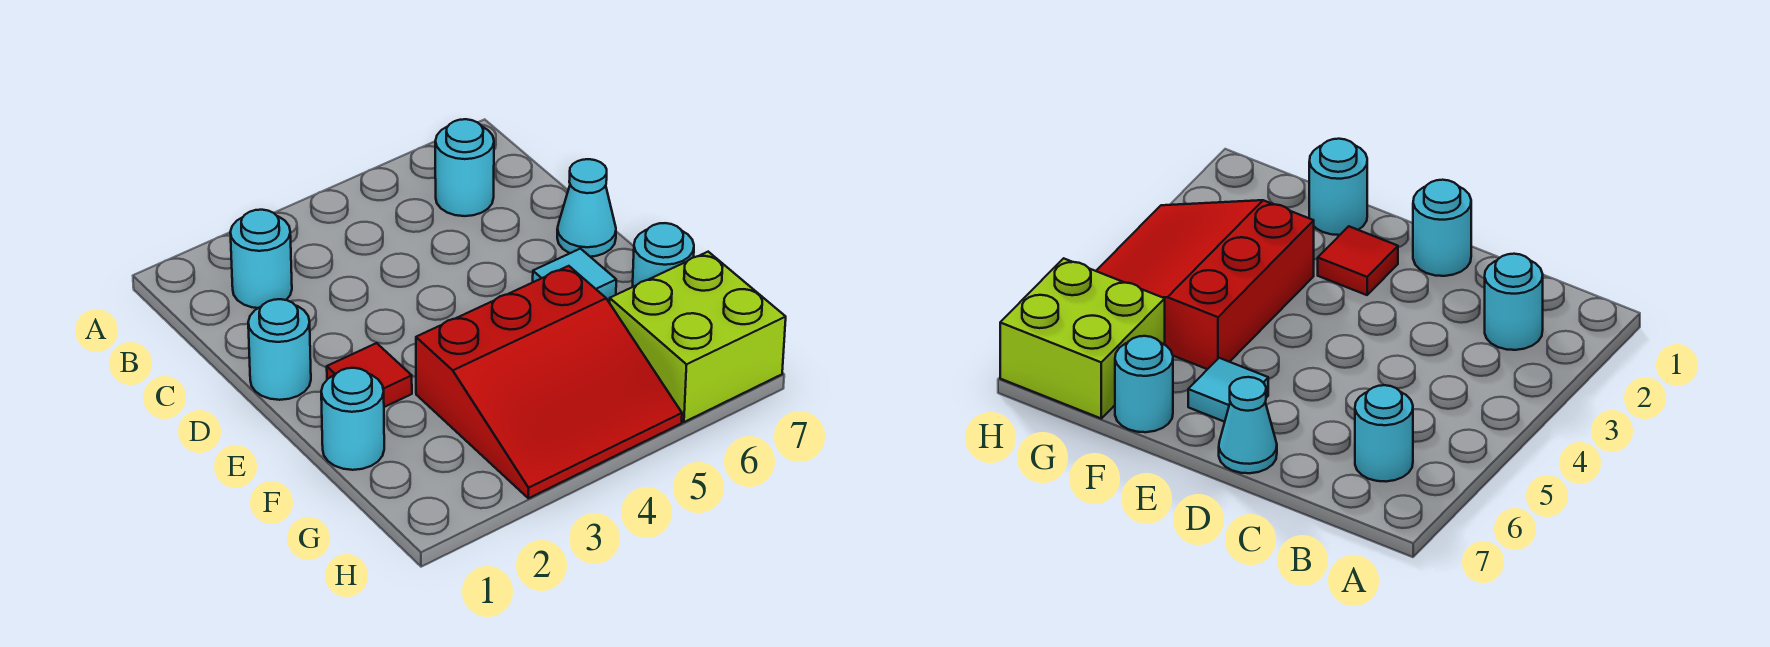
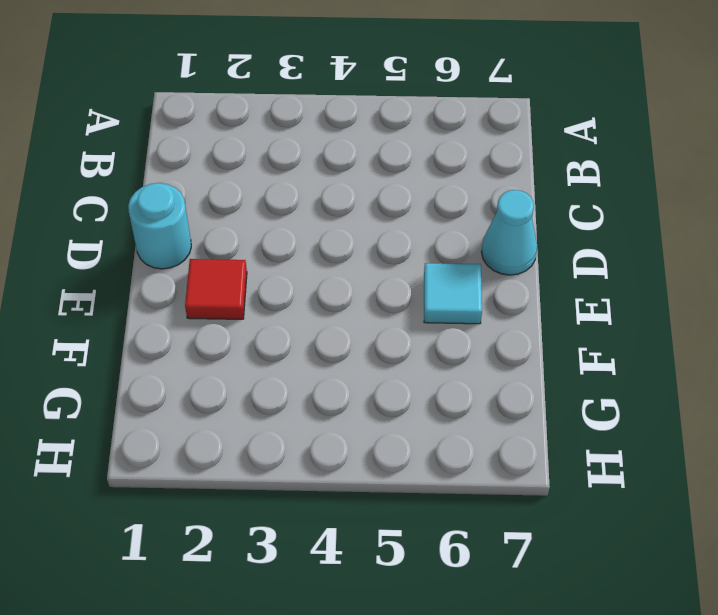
none -> cyan round brick B2 level 1
none -> cyan round brick B6 level 1

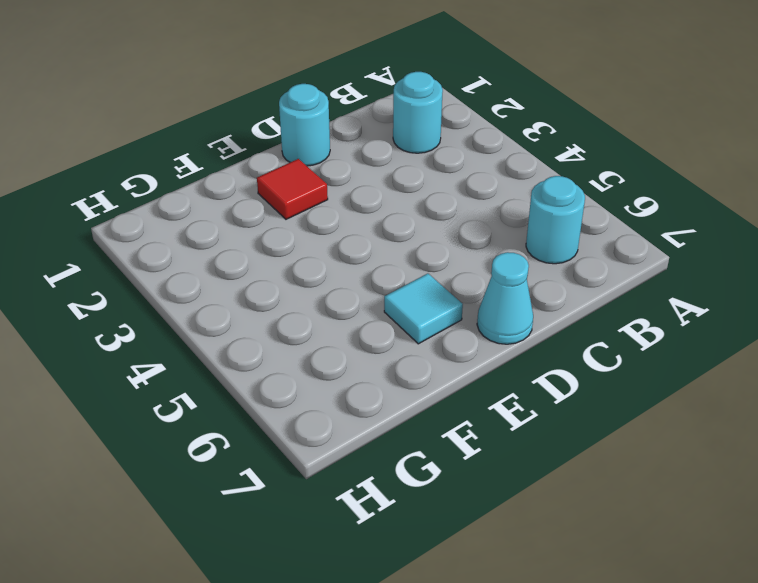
none -> cyan round brick F1 level 1
none -> red slope F3:H5 level 1 top F

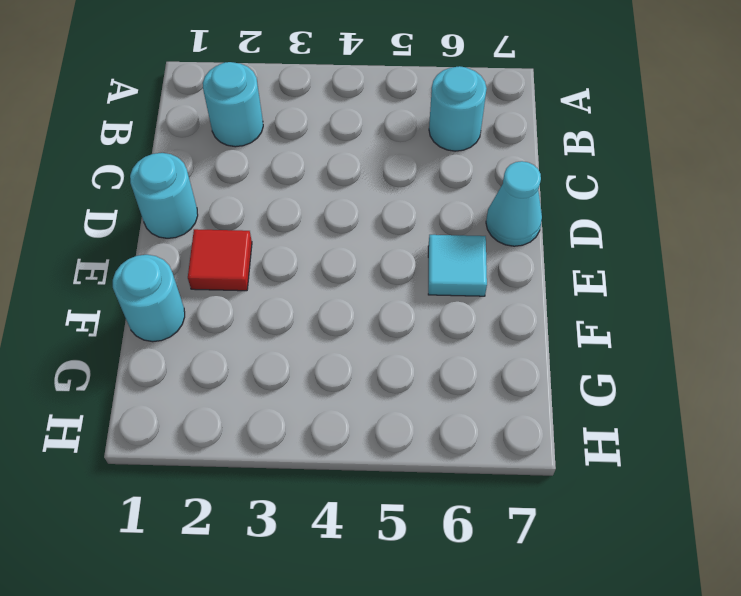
none -> red slope F3:H5 level 1 top F
none -> cyan round brick F7 level 1

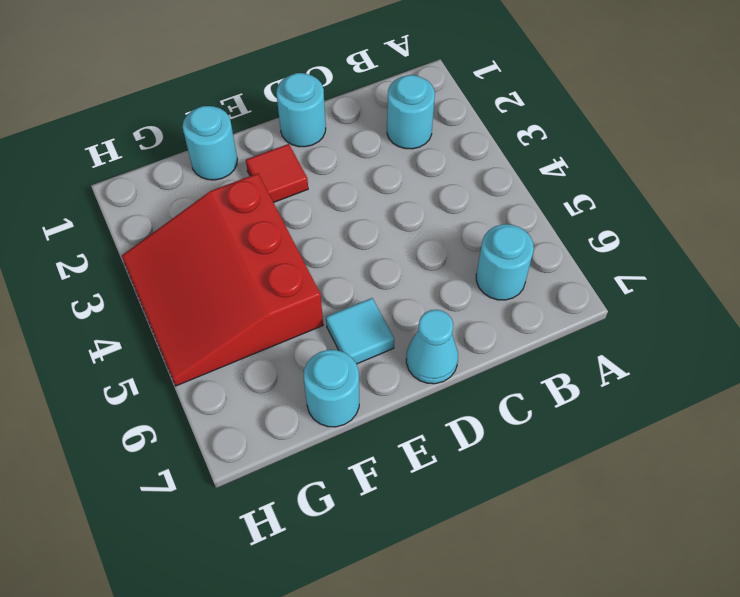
none -> lime brick G6:H7 level 1

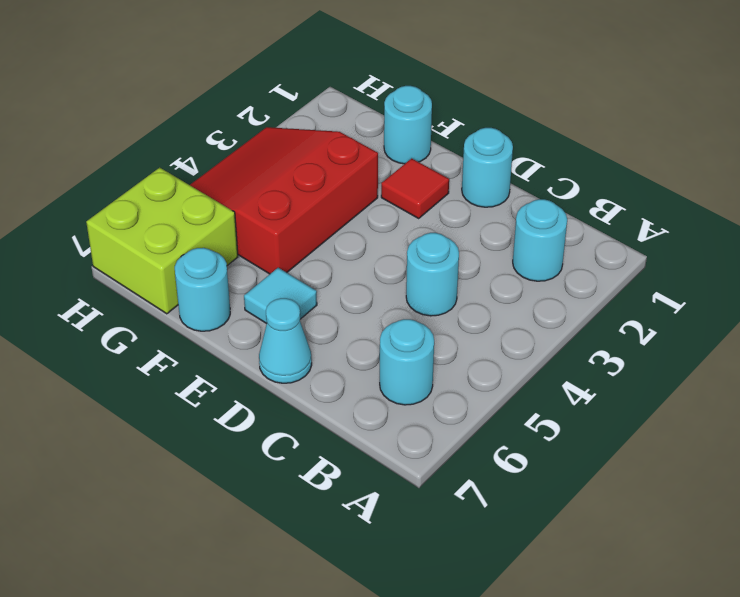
cyan round brick C4 level 1 -> none

